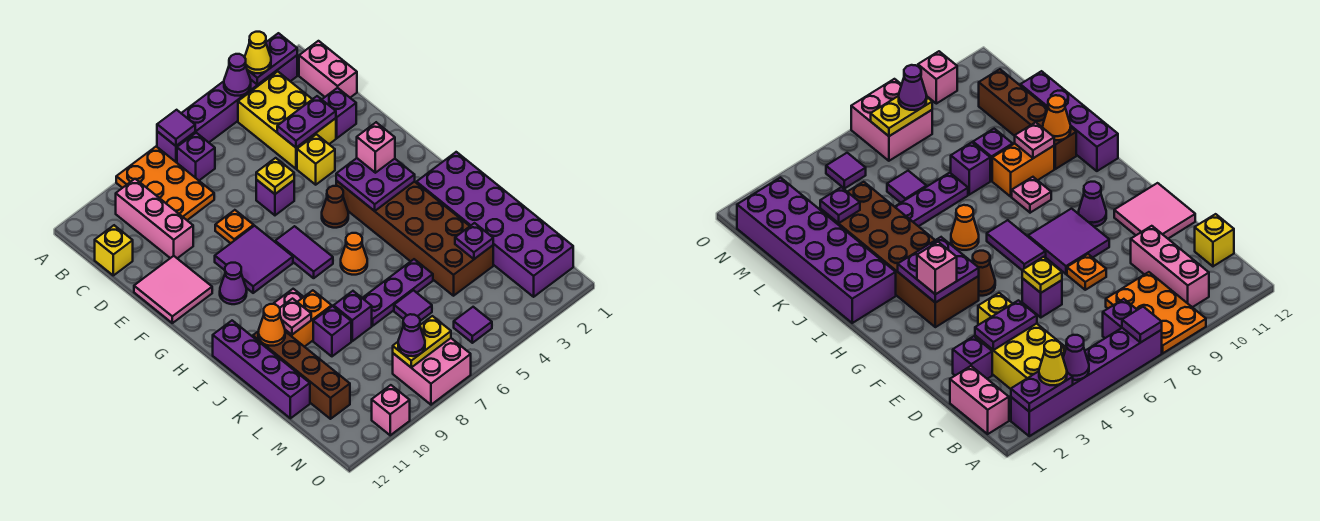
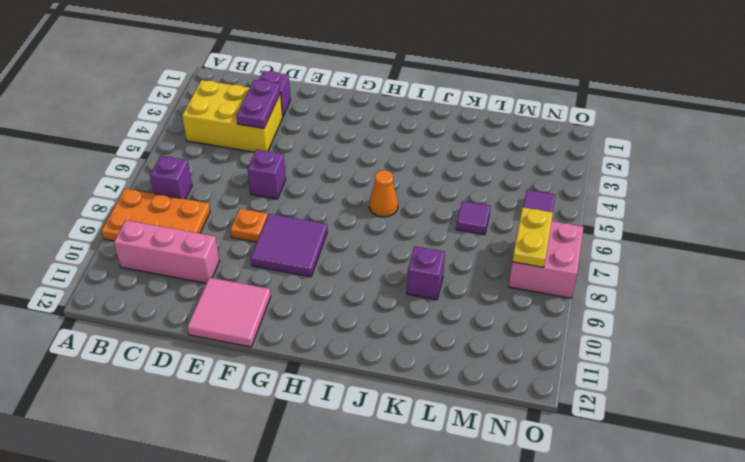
none -> purple brick A2:A7 level 1
none -> pink brick B1:C1 level 1
none -> yellow brick C12 level 1
none -> yellow brick E4 level 1

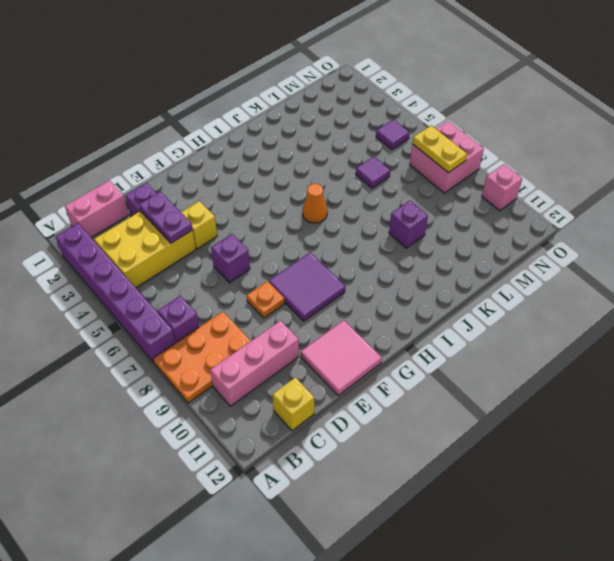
none -> brown brick G3:L4 level 1
none -> brown cone G5 level 1
none -> purple tile G7:H7 level 1
none -> purple cone G10 level 1

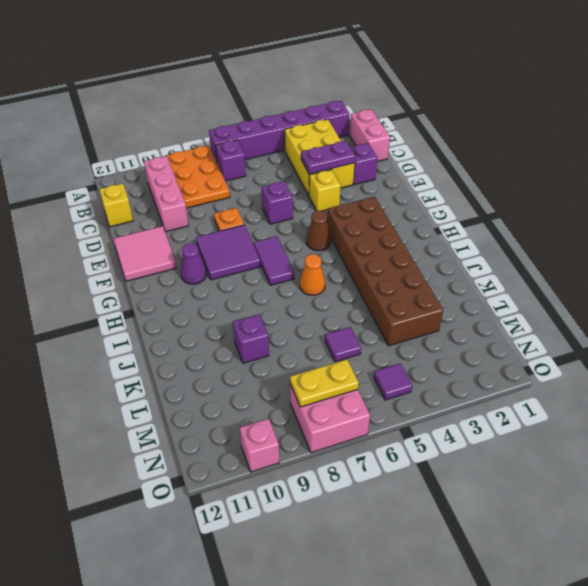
none -> purple brick I1:N2 level 1
none -> pink plate I9 level 1
none -> purple brick I12:L12 level 1
none -> orange brick J9:J10 level 1

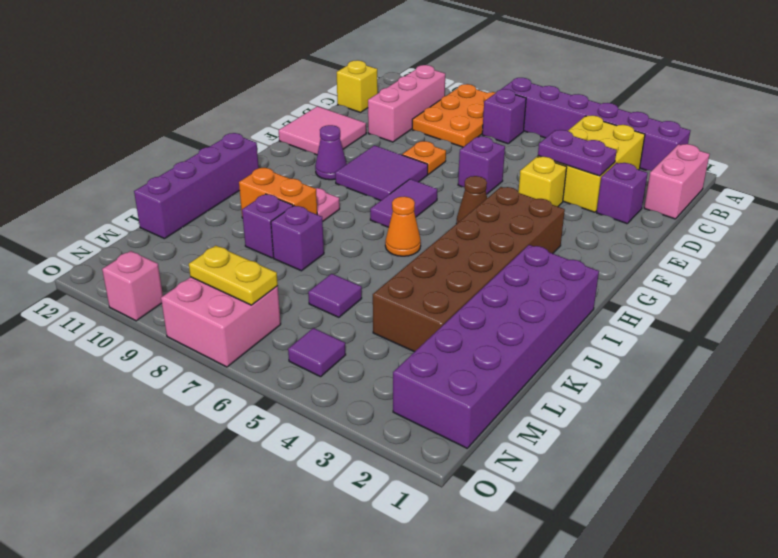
none -> brown brick J11:M11 level 1
none -> purple plate K5:K7 level 1
none -> purple plate A2:A3 level 2
none -> purple cone A4 level 2

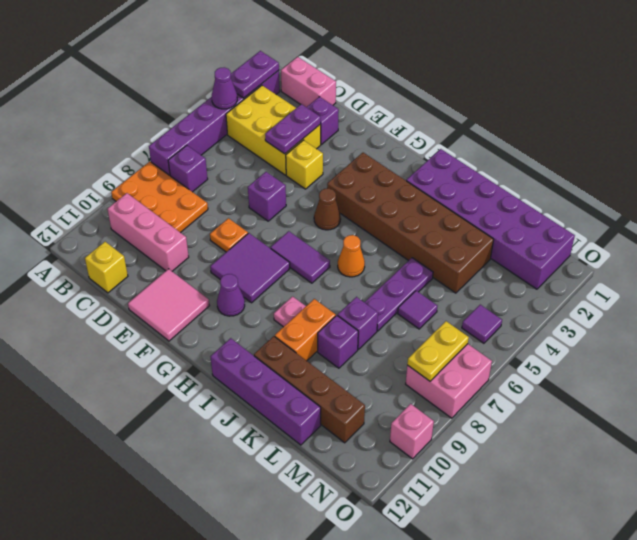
none -> purple tile A7 level 2
none -> yellow plate E6 level 2
none -> purple plate G3:H4 level 2
none -> pink plate J10 level 2

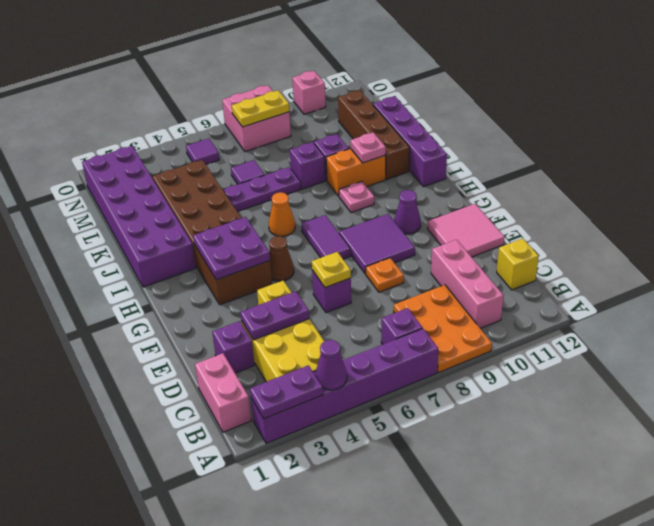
none -> purple tile A7 level 2
none -> orange cone J11 level 2
none -> purple plate L3 level 2
none -> yellow cone A3 level 3

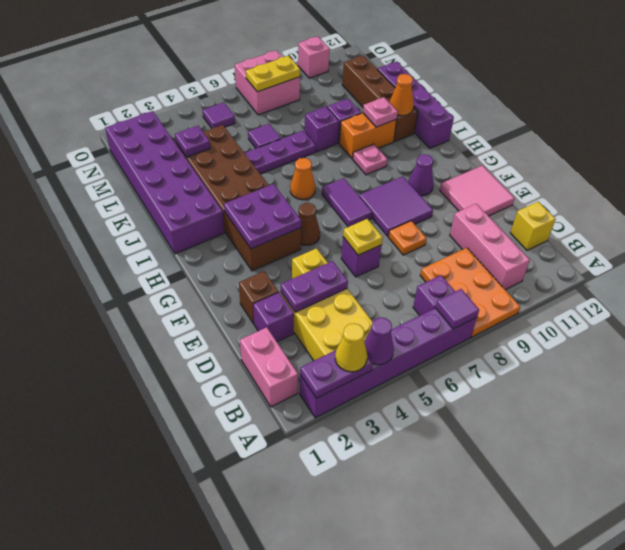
brown brick E2 level 1 -> none
none -> pink brick G3 level 3
none -> purple cone N8 level 3

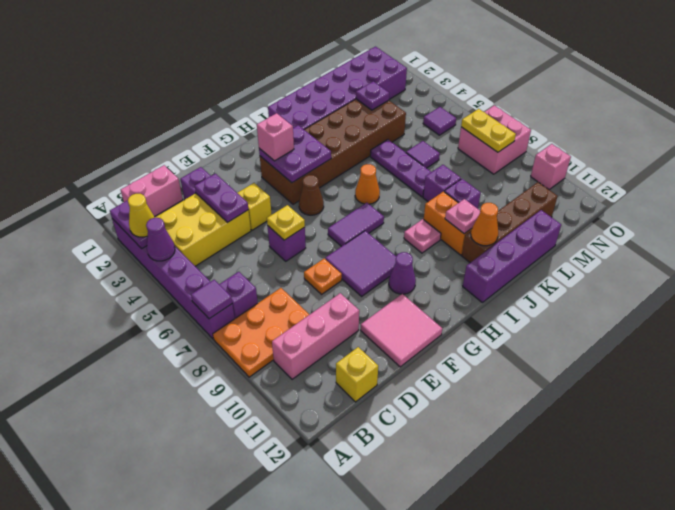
none -> purple cone N8 level 3

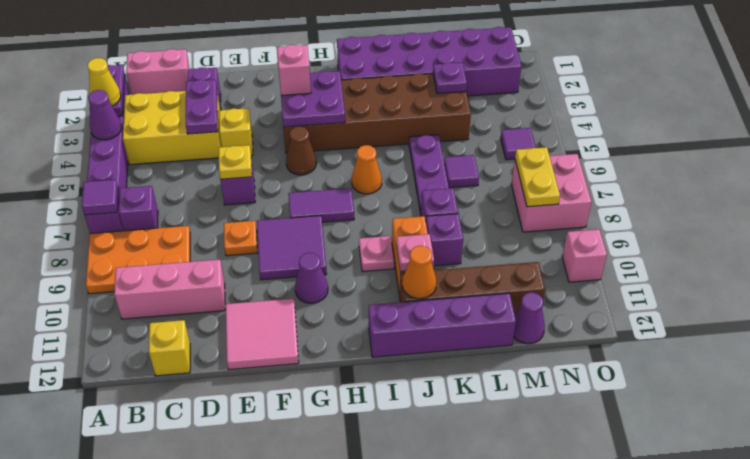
purple cone M12 level 1 -> purple cone N8 level 3

